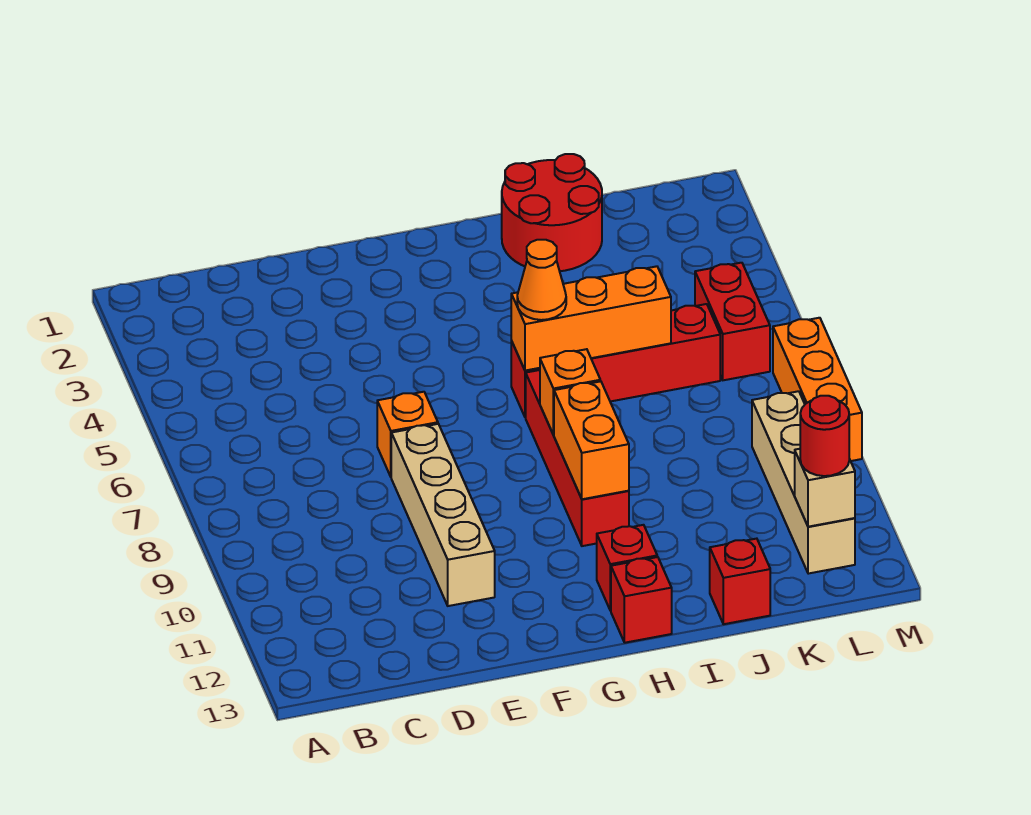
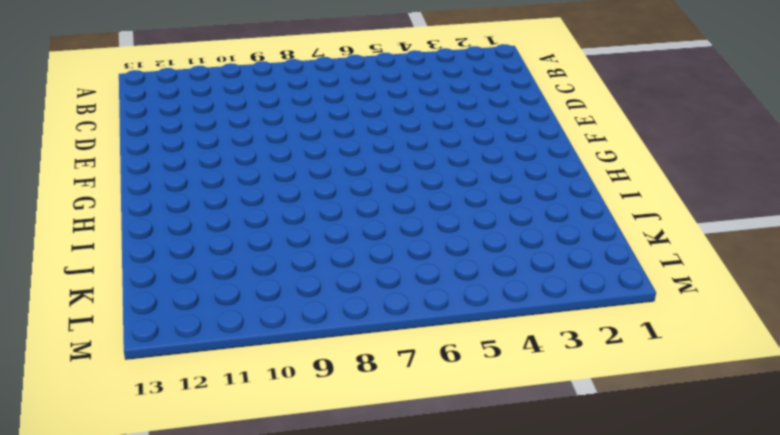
none -> orange brick E7 level 1
none -> tan brick E8:E11 level 1
none -> red brick H6:K6 level 1

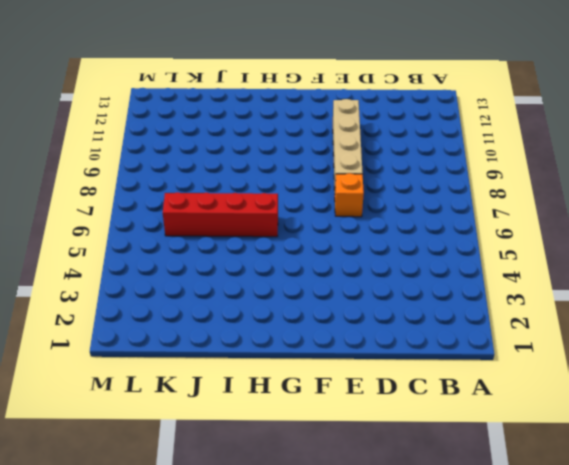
none -> red brick H7:H10 level 1
none -> red brick H12 level 1
none -> red brick H13 level 1

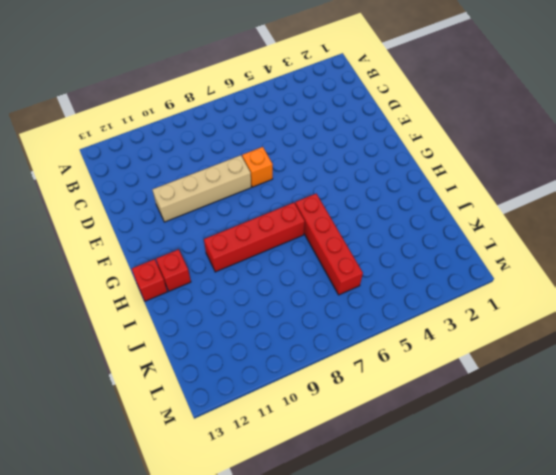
none -> red round brick I1:J2 level 1
none -> red brick J13 level 1
none -> red brick L5:L6 level 1

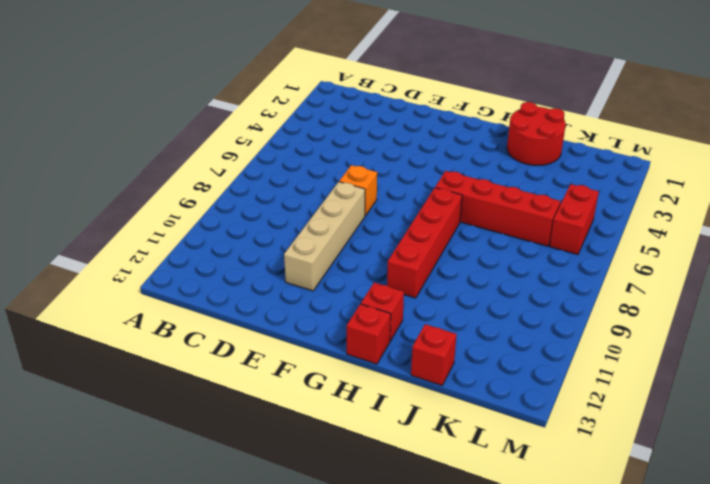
none -> tan brick L9:L12 level 1
none -> orange brick M7:M9 level 1
none -> orange brick H6:J6 level 2

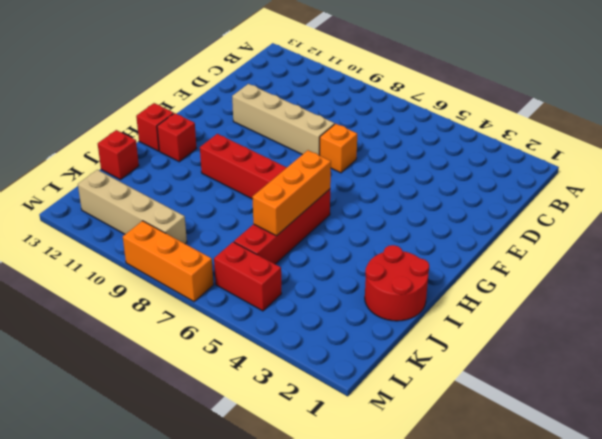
none -> orange brick H8 level 2
none -> orange brick H9:H10 level 2
none -> tan brick L12 level 2

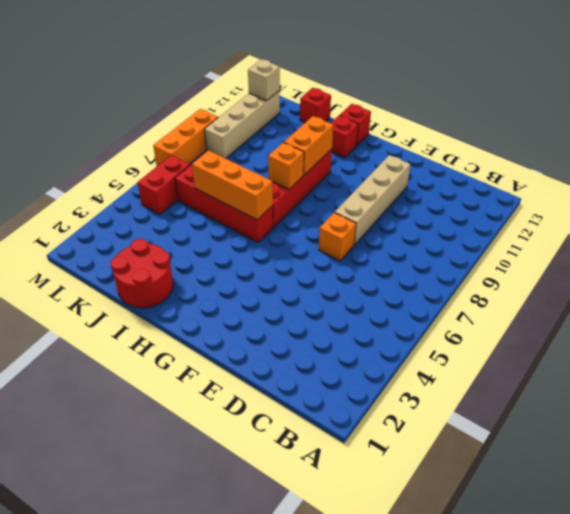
none -> orange cone H6 level 3
none -> red round brick L12 level 3

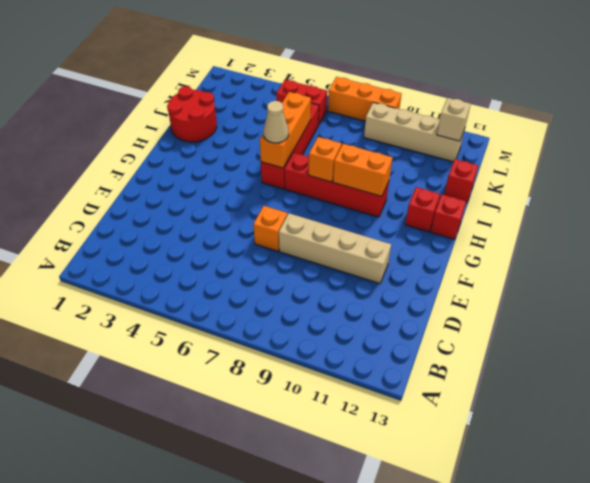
tan cone H6 level 3 -> orange cone H6 level 3
none -> red round brick L12 level 3

